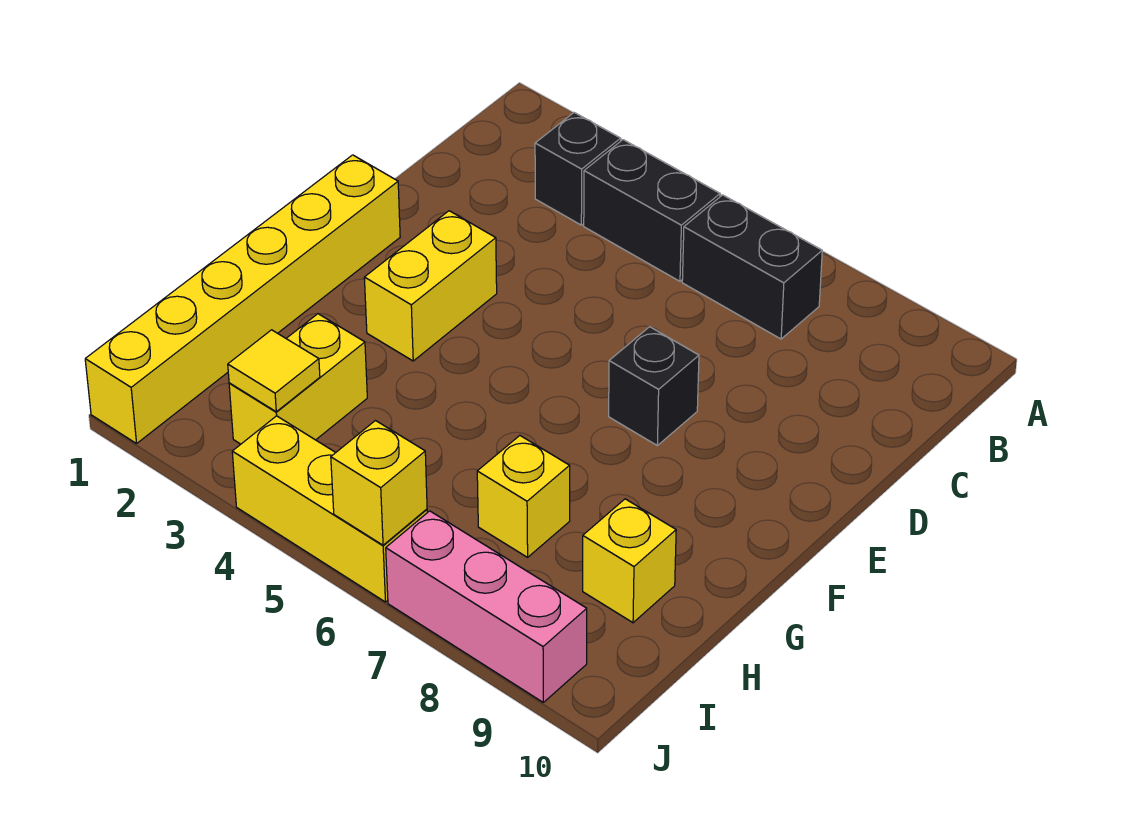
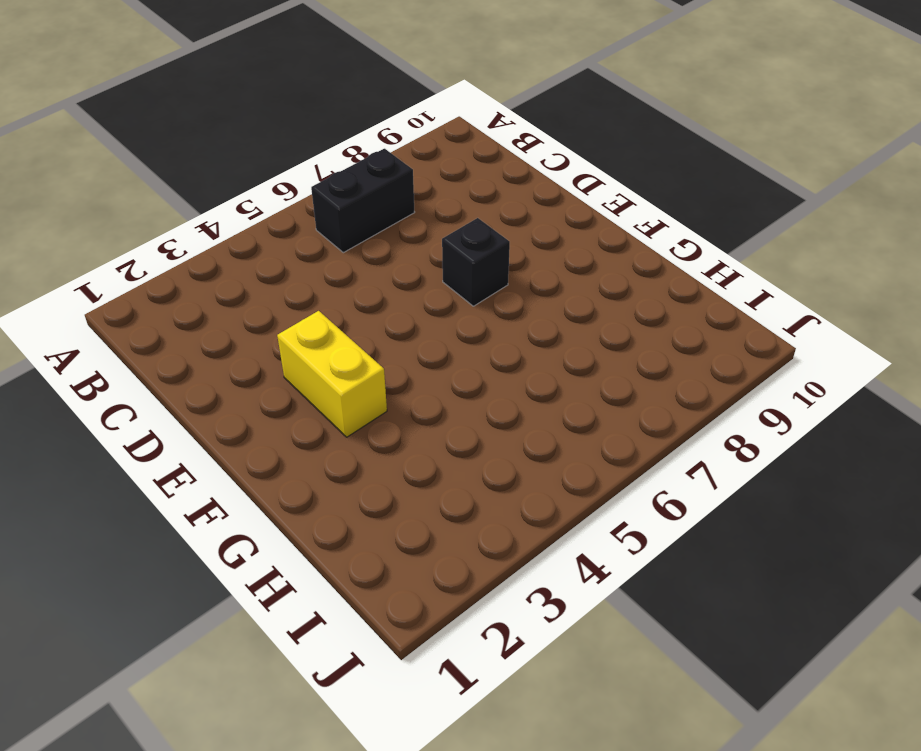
none -> black brick B3 level 1
none -> black brick B4:B5 level 1
none -> yellow brick E1:J1 level 1

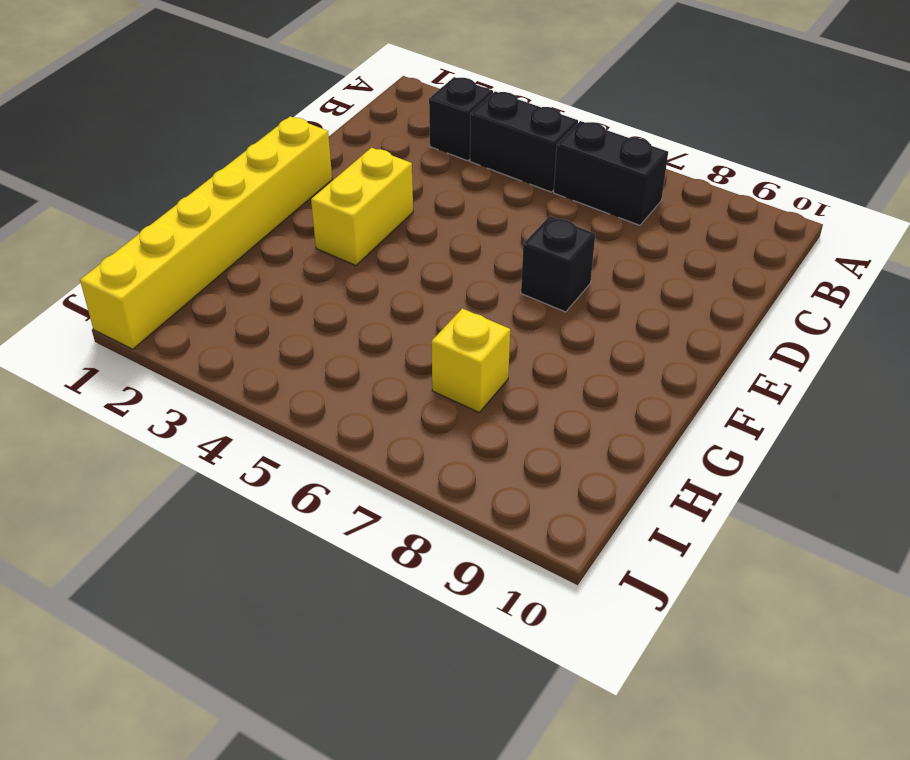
none -> yellow brick H3:I3 level 1
none -> yellow brick H9 level 1
none -> yellow brick J4:J6 level 1

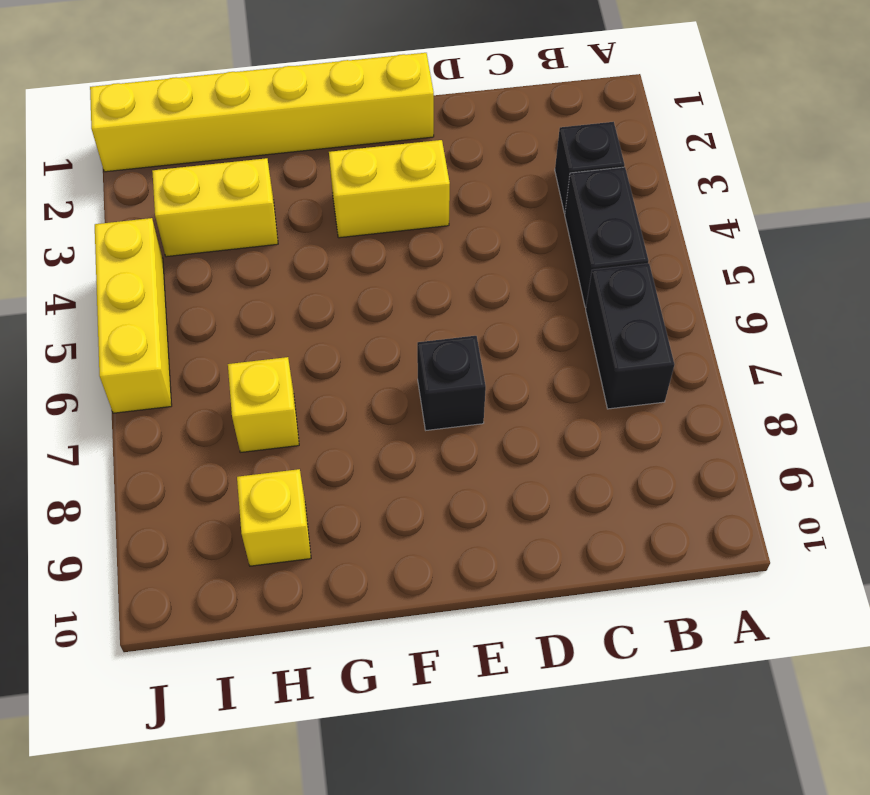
none -> pink brick J7:J9 level 1
none -> yellow tile I3 level 2
none -> yellow brick J6 level 2

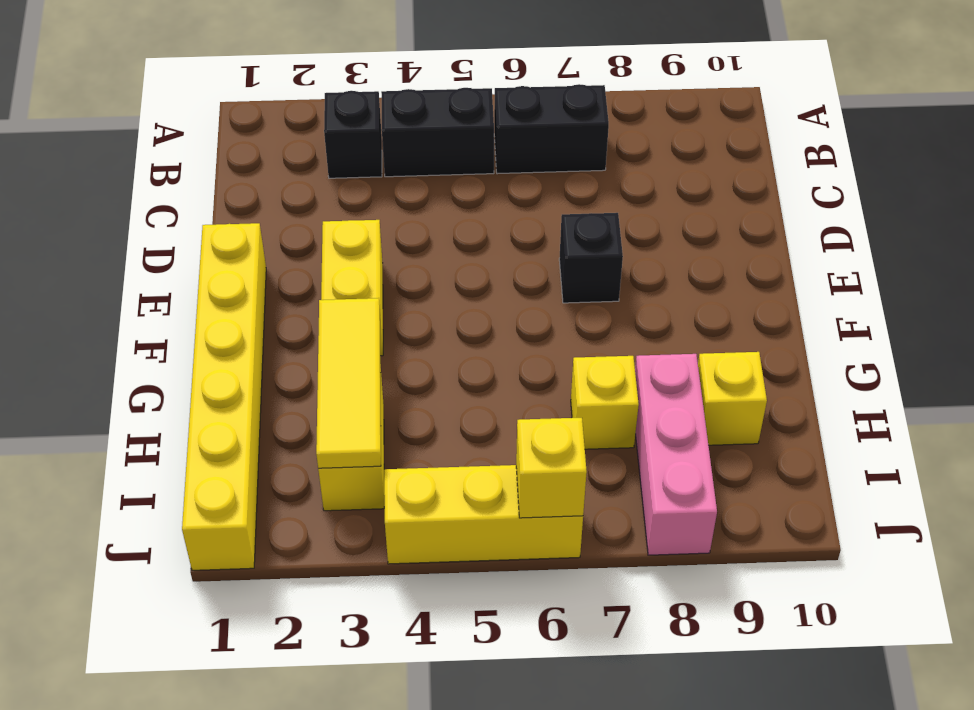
yellow tile G3:I3 level 2 -> yellow tile I3 level 2
pink brick H8:J8 level 1 -> pink brick J7:J9 level 1

